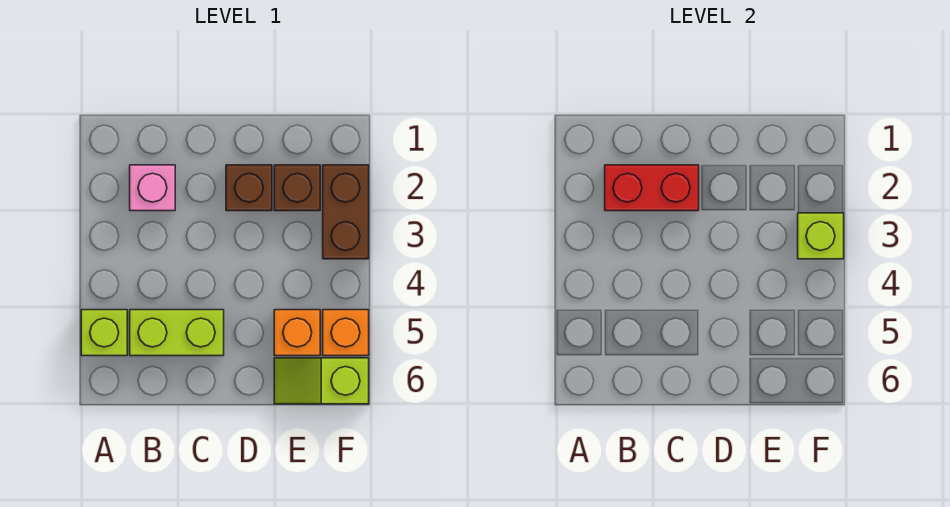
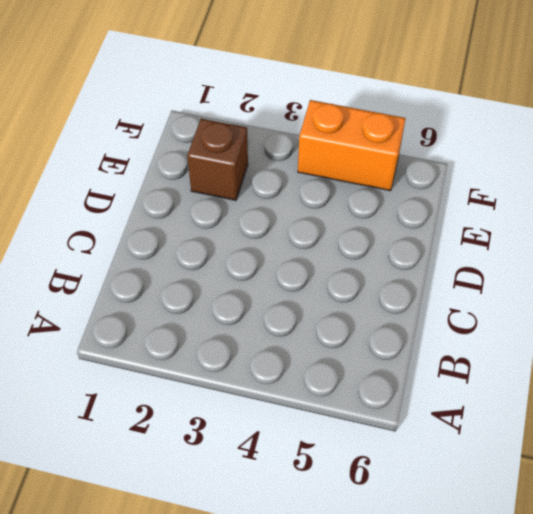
orange brick F4:F5 level 1 -> orange brick F5 level 1
none -> lime brick A5 level 1
none -> pink brick B2 level 1

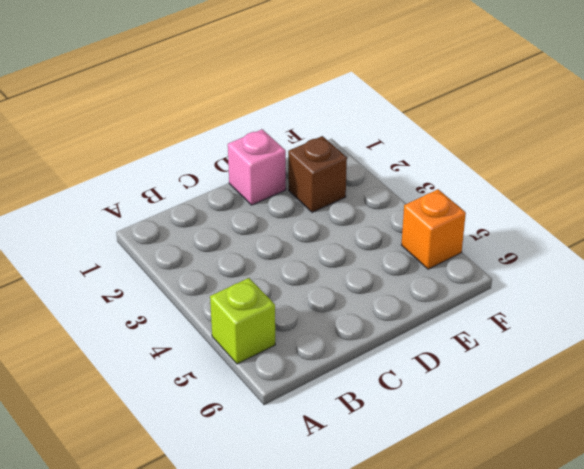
pink brick D1 level 1 -> pink brick B2 level 1
none -> lime brick B5:C5 level 1
none -> brown brick D2 level 1

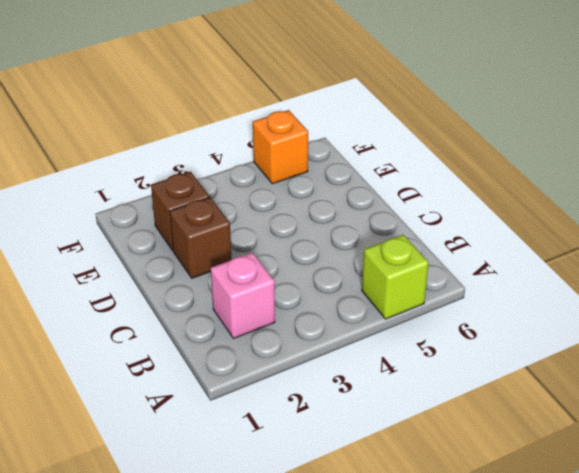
none -> lime brick B5:C5 level 1
none -> orange brick E5 level 1

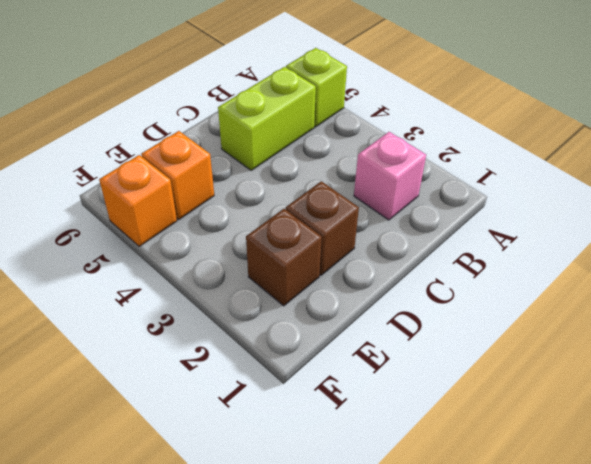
none -> lime slope E6:F6 level 1 top F
none -> brown brick F2:F3 level 1

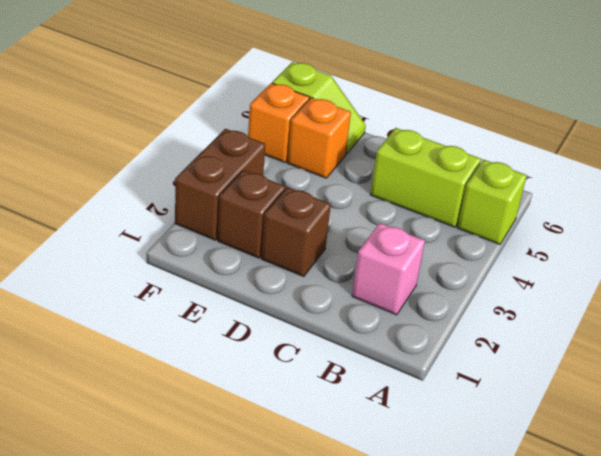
none -> red brick B2:C2 level 2
none -> lime brick F3 level 2

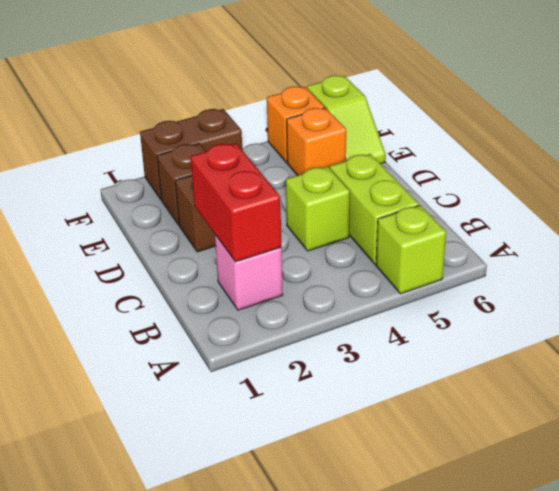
lime brick C4 level 1 -> lime brick F3 level 2

